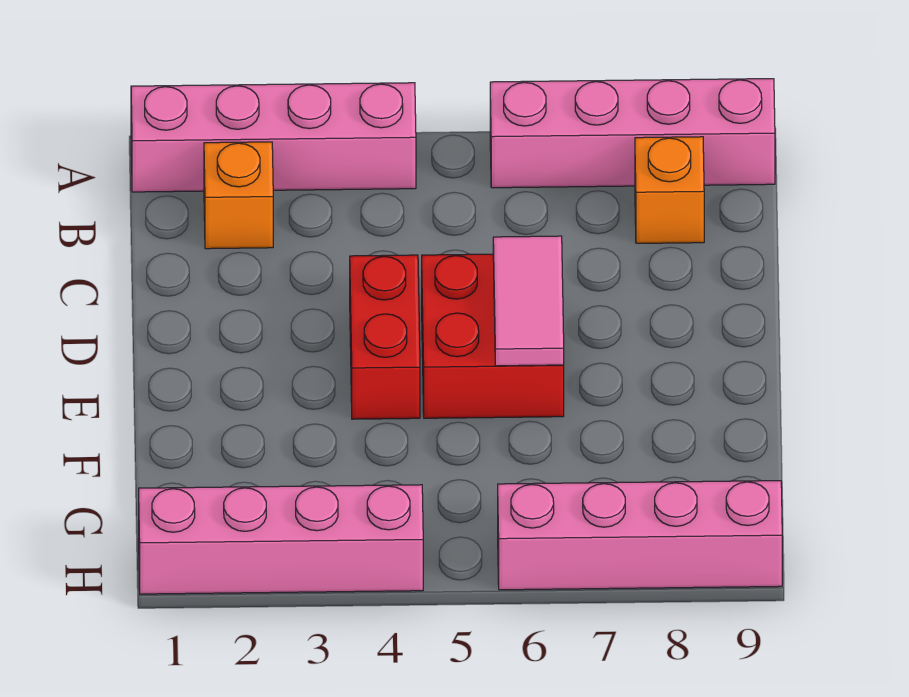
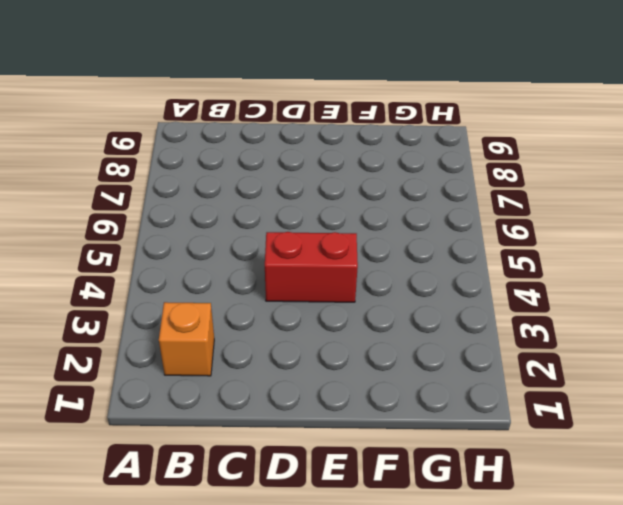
none -> pink brick A1:A4 level 1
none -> pink brick A6:A9 level 1

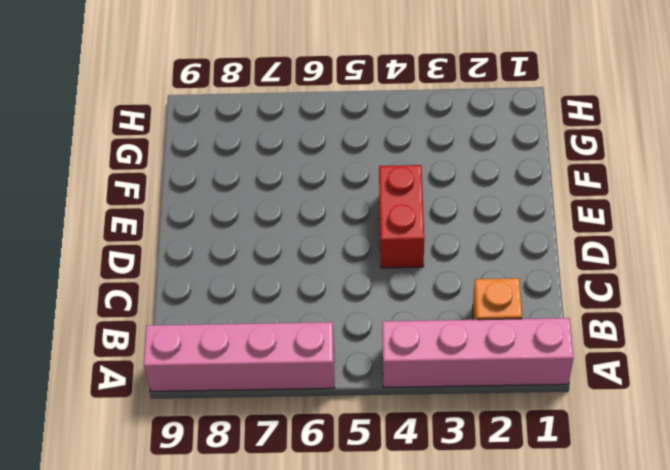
none -> orange brick B8 level 1
none -> red brick D5:E6 level 1

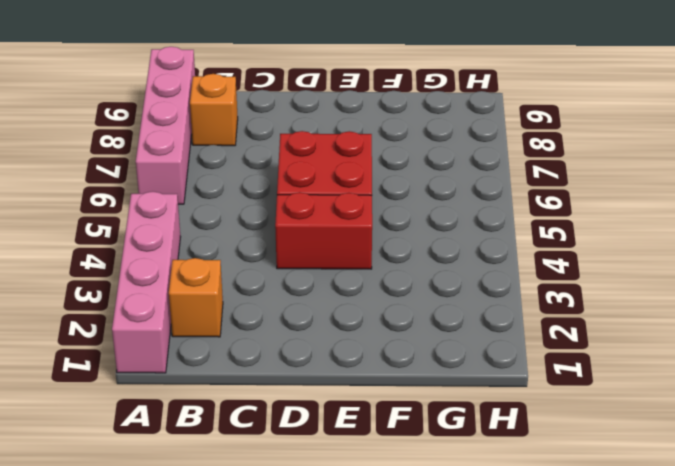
none -> pink brick H1:H4 level 1
none -> pink brick H6:H9 level 1

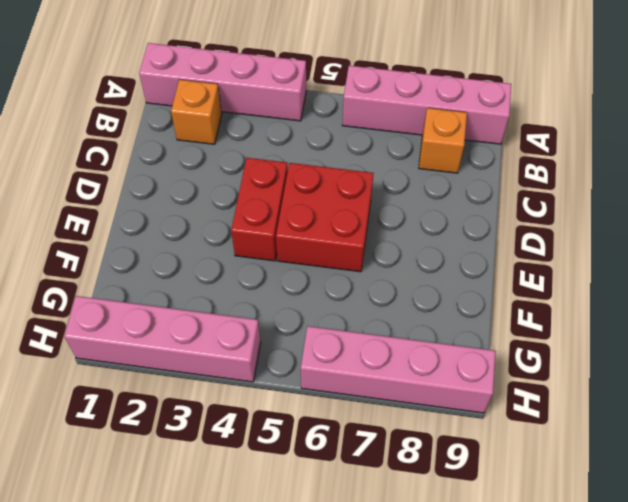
none -> pink tile D6:E6 level 2

